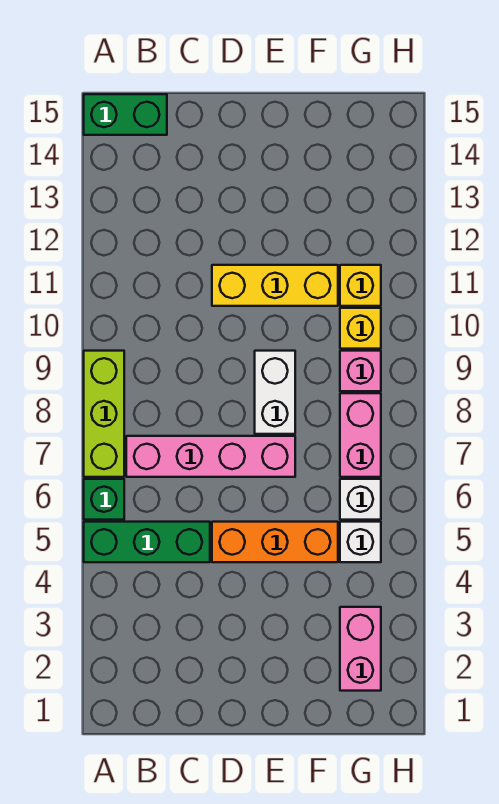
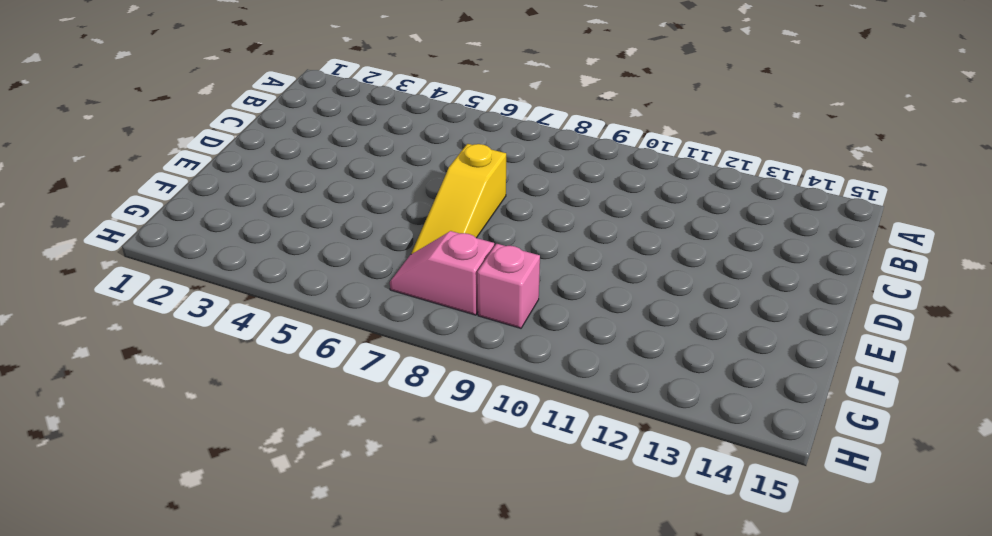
yellow slope D7:F7 level 1 top D -> pink brick B7:E7 level 1
pink slope G7:G8 level 1 top 8 -> pink brick G7:G8 level 1
none -> green brick A5:C5 level 1
none -> green brick A6 level 1
none -> lime brick A7:A9 level 1

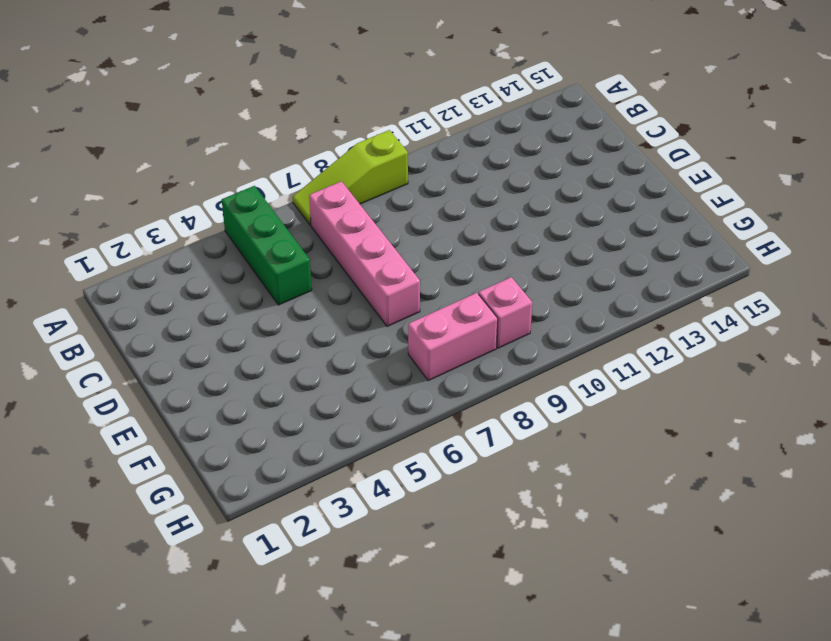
lime slope A7:A9 level 1 top 9 -> lime brick A7:A9 level 1
none -> green brick A6 level 1
none -> green brick A15:B15 level 1
none -> orange brick D5:F5 level 1

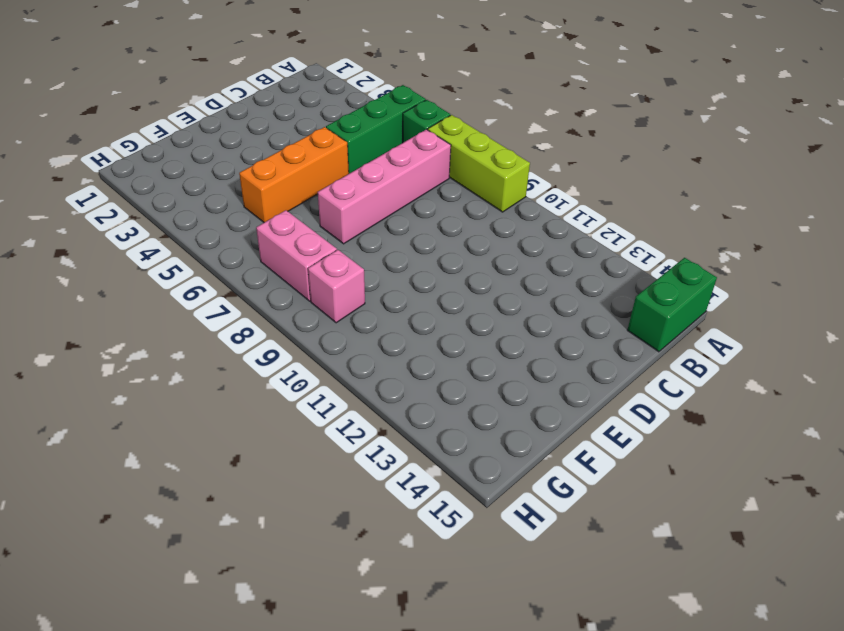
none -> yellow brick D11:F11 level 1
none -> white brick E8:E9 level 1
none -> pink brick G2:G3 level 1

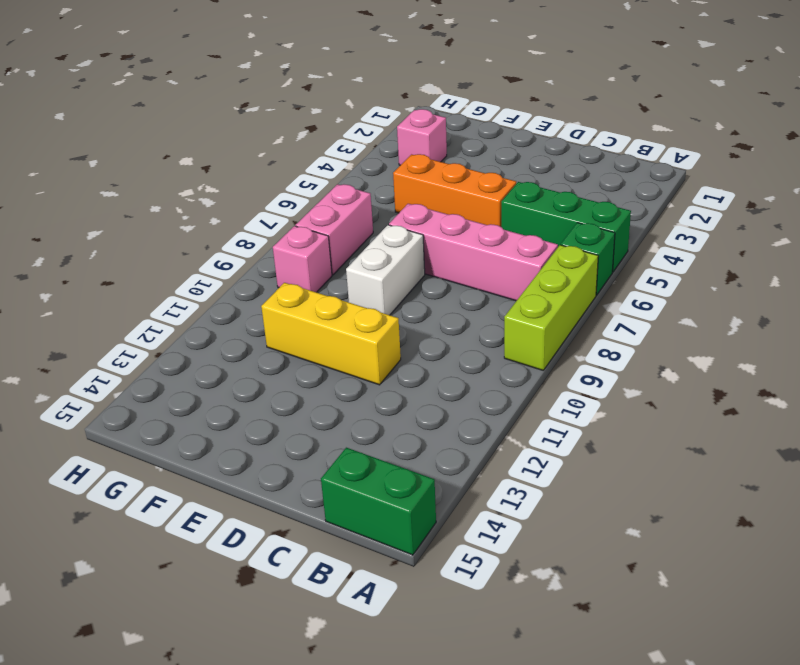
pink brick G3 level 1 -> pink brick G2:G3 level 1
none -> white brick G5 level 1
none -> white brick G6 level 1
none -> yellow brick G10 level 1

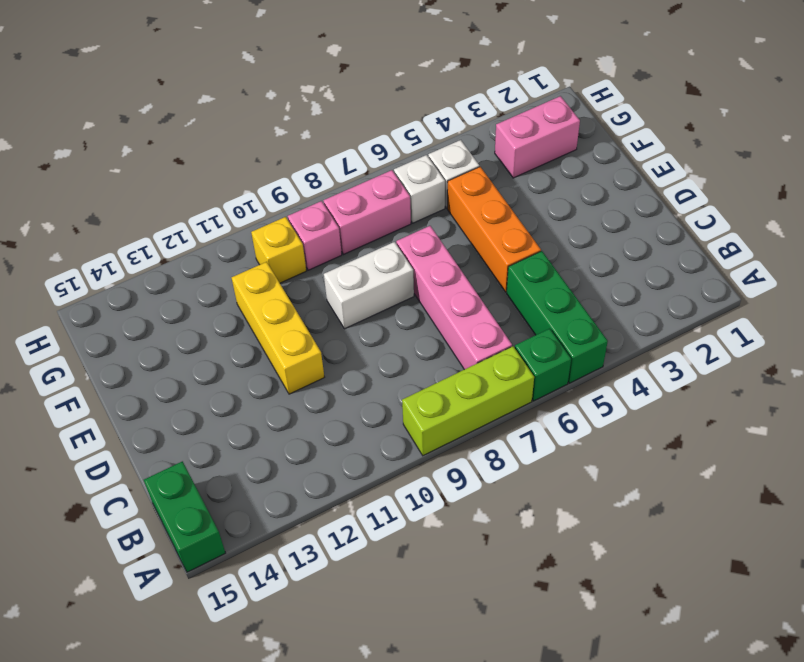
none -> yellow brick G11 level 1

